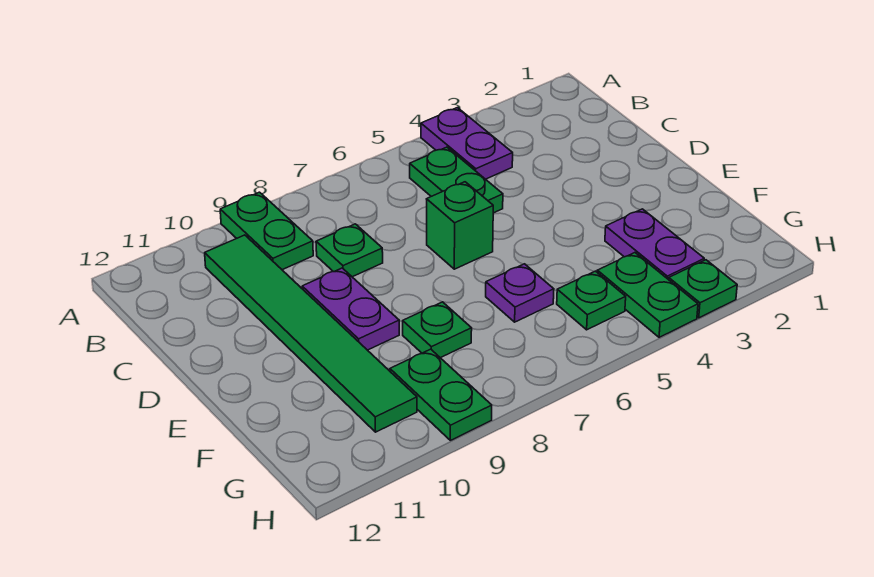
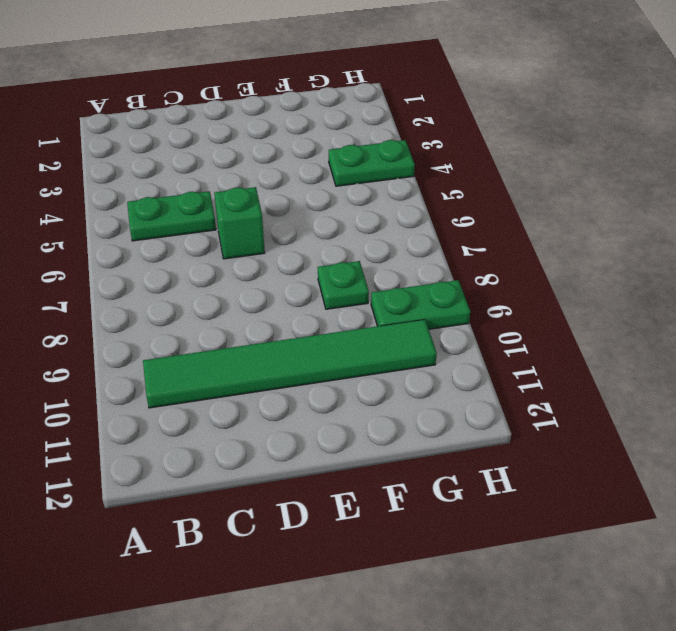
none -> purple plate A4:B4 level 1
none -> green plate A9:B9 level 1
none -> green plate C8 level 1

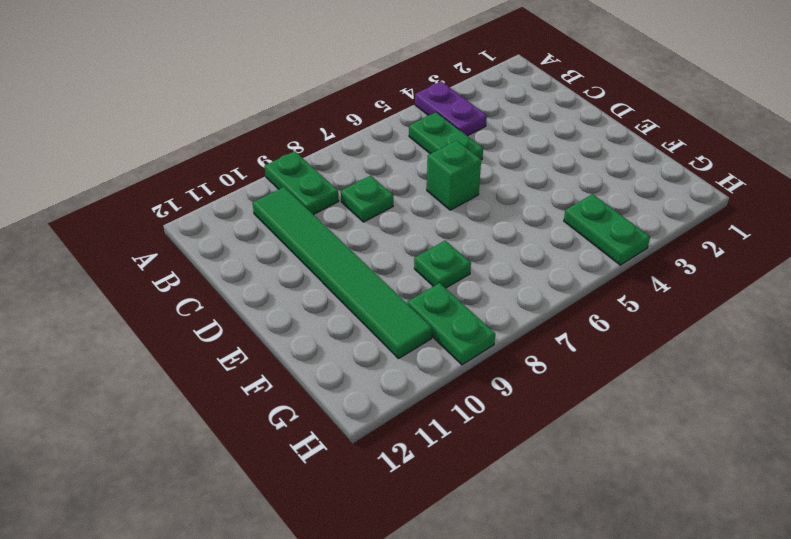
none -> purple plate D9:E9 level 1
none -> purple plate F3:G3 level 1
none -> purple plate F6 level 1

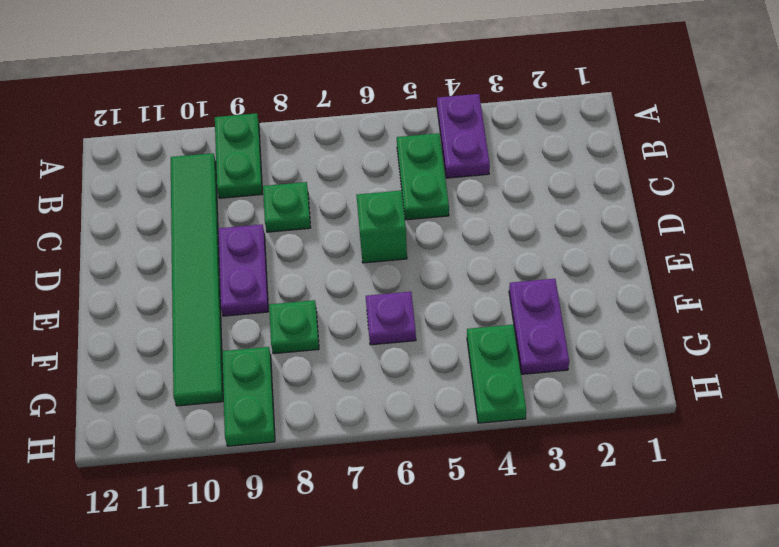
none -> green plate G5 level 1
none -> green plate H3 level 1

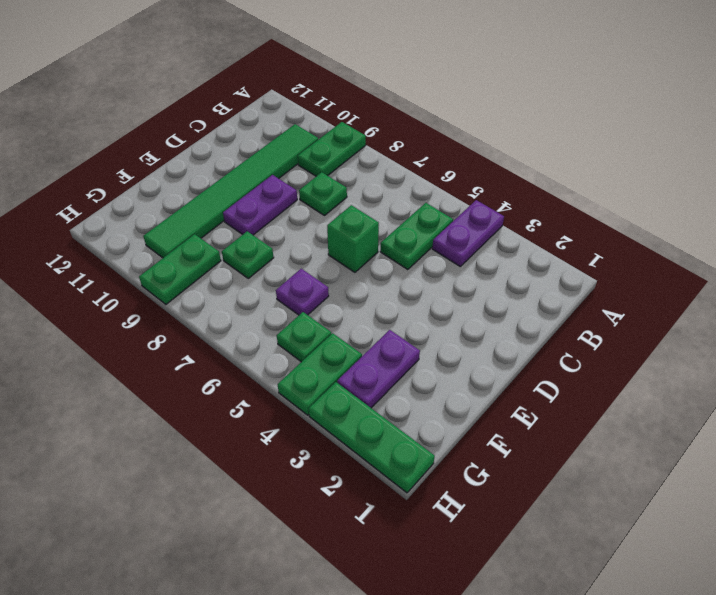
green plate H1:H3 level 1 -> green plate H3 level 1

